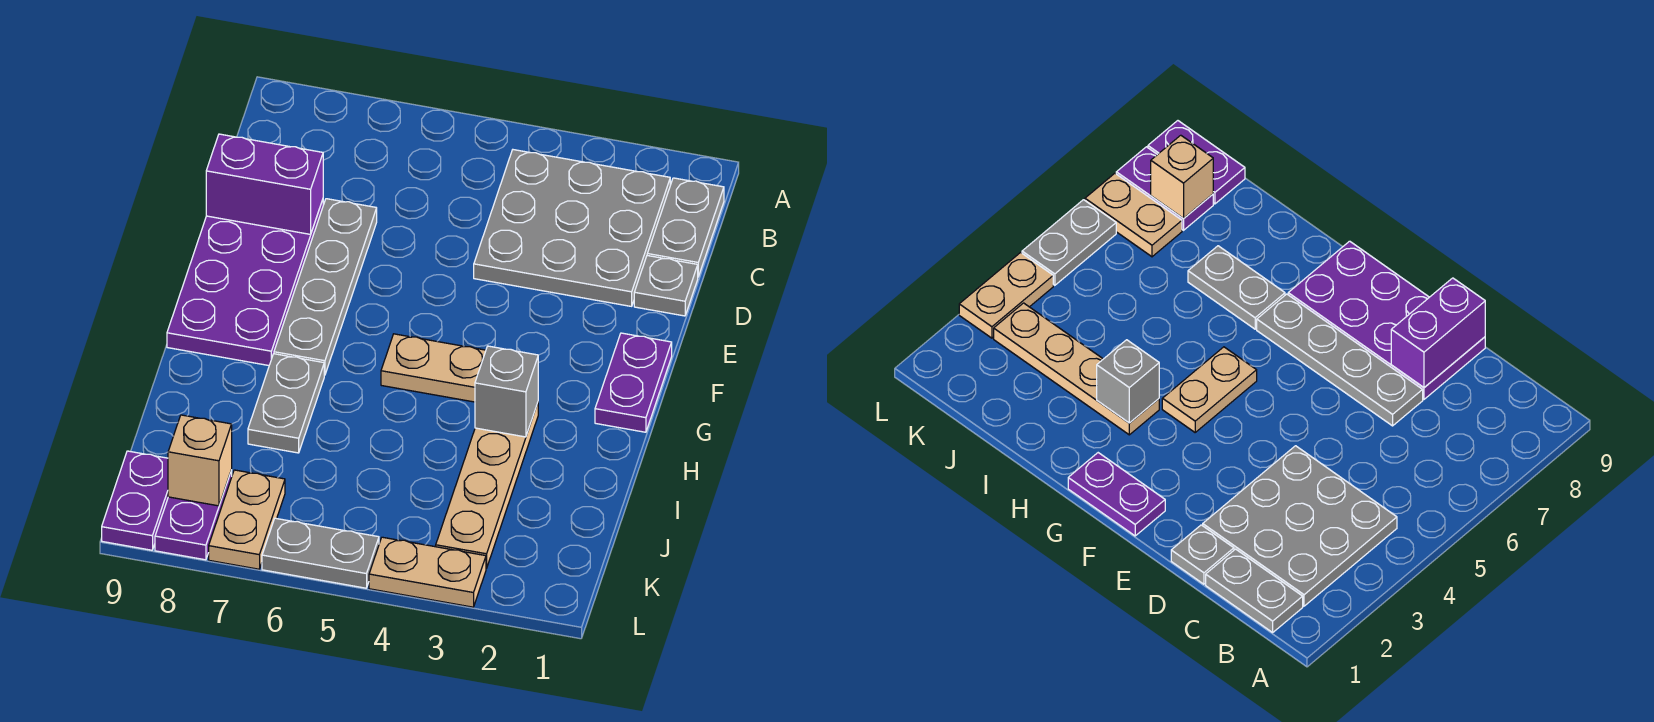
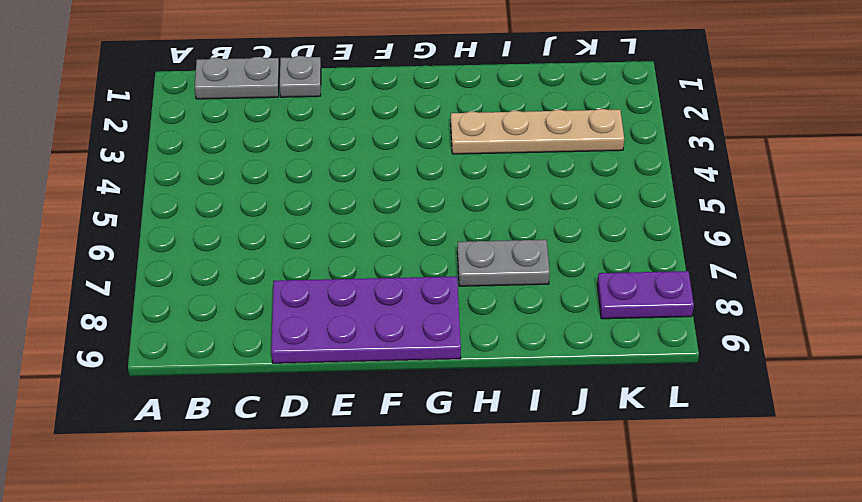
none -> grey plate B2:D4 level 1
none -> grey plate D7:G7 level 1
none -> purple plate F1:G1 level 1

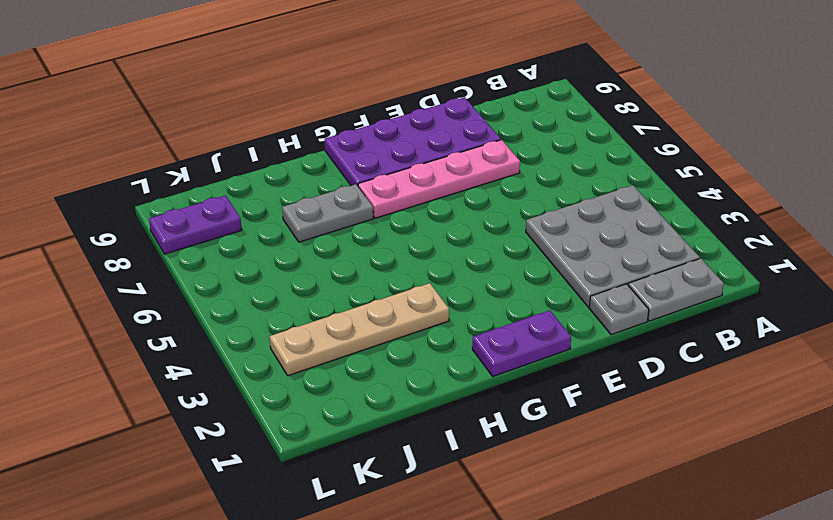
pink plate D7:G7 level 1 -> grey plate D7:G7 level 1
none -> tan plate G4:G5 level 1
none -> tan plate K7:L7 level 1
none -> purple plate K9:L9 level 1

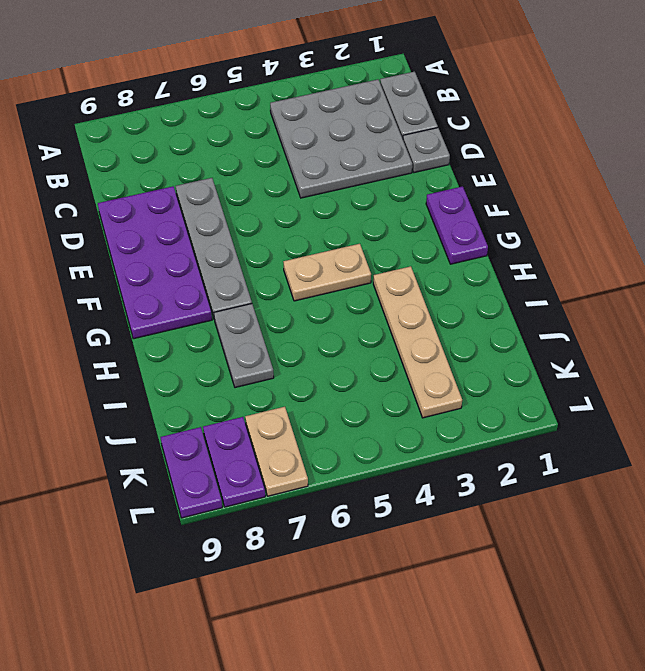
none -> tan plate L3:L4 level 1
none -> grey plate L5:L6 level 1
none -> purple brick D8:D9 level 2

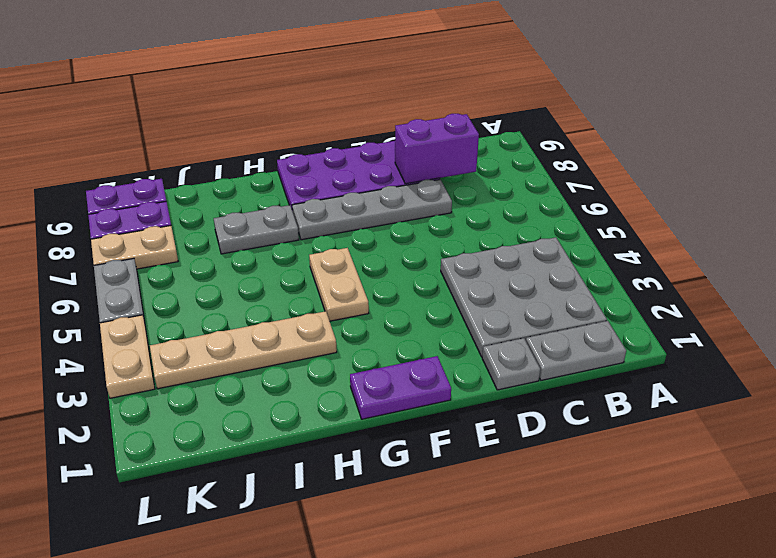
purple brick C8:D8 level 2 -> purple brick D8:D9 level 2
none -> grey brick H3 level 2
none -> tan brick K8 level 2

